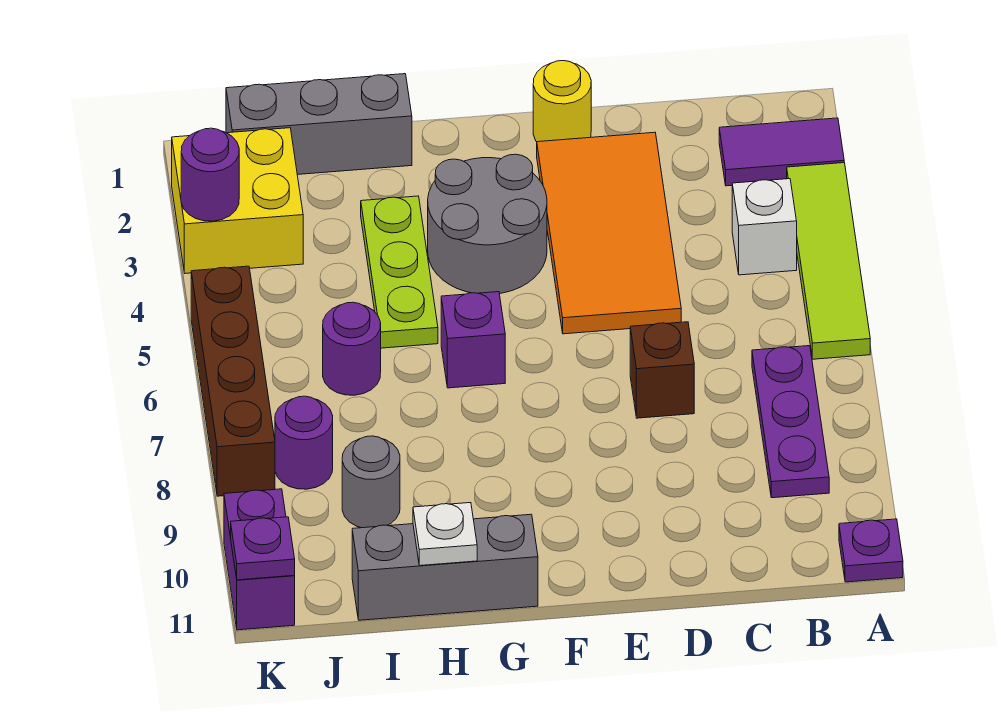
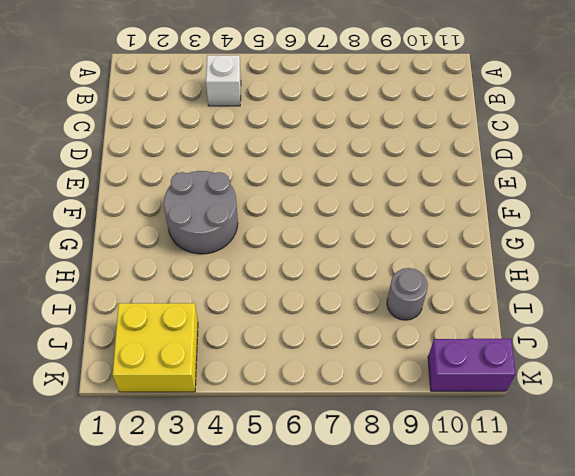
none -> purple tile A2:B2 level 1
none -> lime tile A3:A6 level 1
none -> purple plate A11 level 1

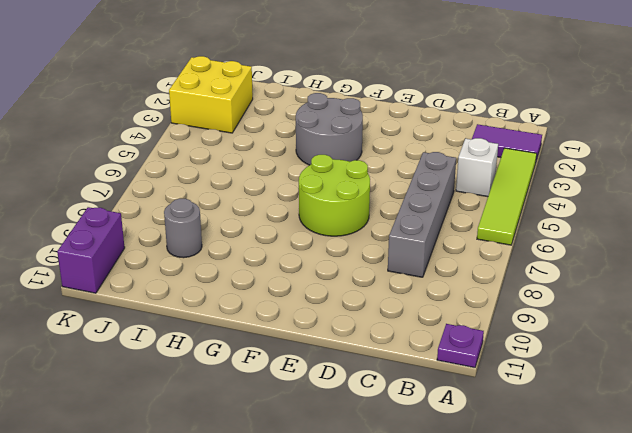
grey brick C5:C8 level 1 -> none
lime round brick E6:F7 level 1 -> none
none -> purple plate B7:B9 level 1
none -> orange tile D2:E5 level 1
none -> brown brick D7 level 1

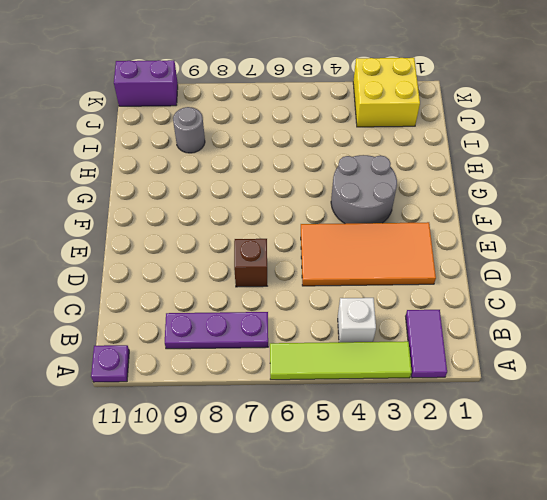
none -> yellow round brick E1 level 1
none -> purple brick G6 level 1
none -> grey brick G11:I11 level 1

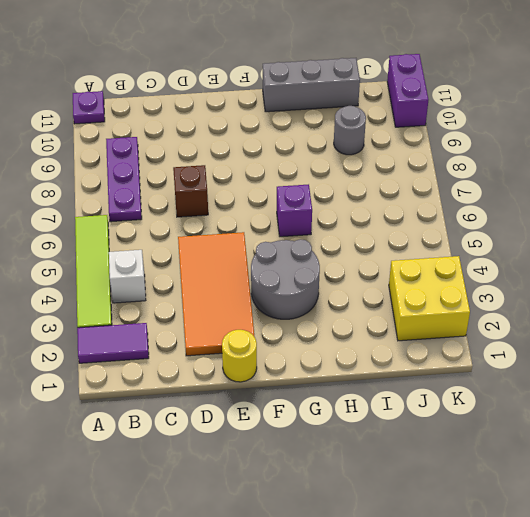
none -> grey brick H1:J1 level 1
none -> lime plate H3:H5 level 1
none -> purple round brick I6 level 1

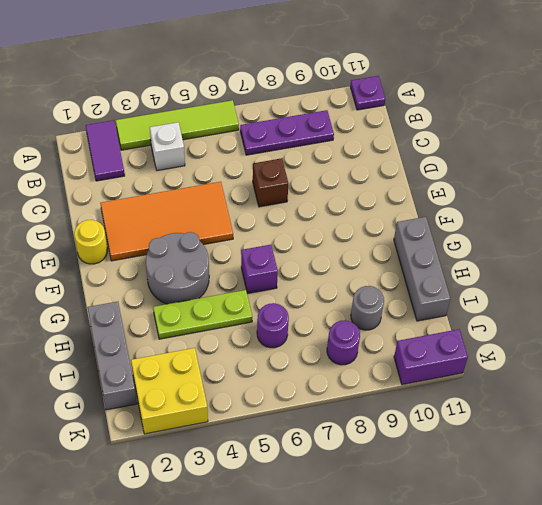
none -> brown brick K5:K8 level 1
none -> white plate H11 level 2
none -> purple round brick K3 level 2

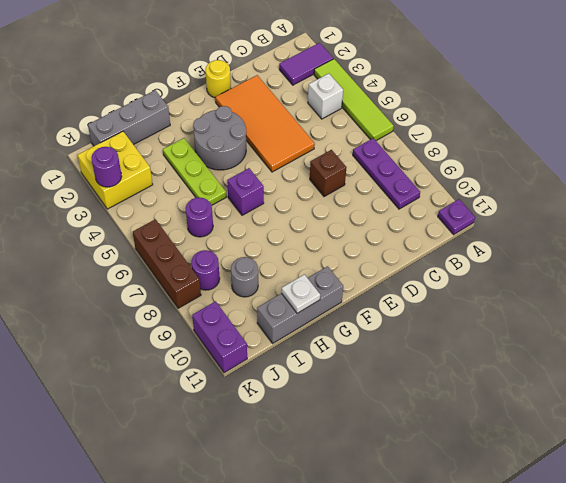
brown brick K6:K8 level 1 -> brown brick K5:K8 level 1
none -> purple plate K11 level 2

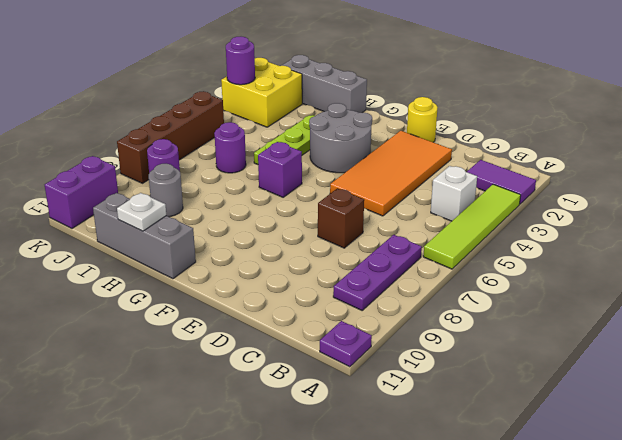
none -> purple plate K11 level 2

